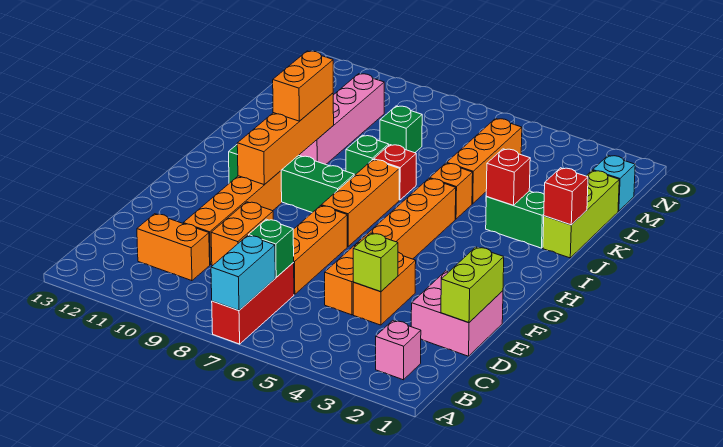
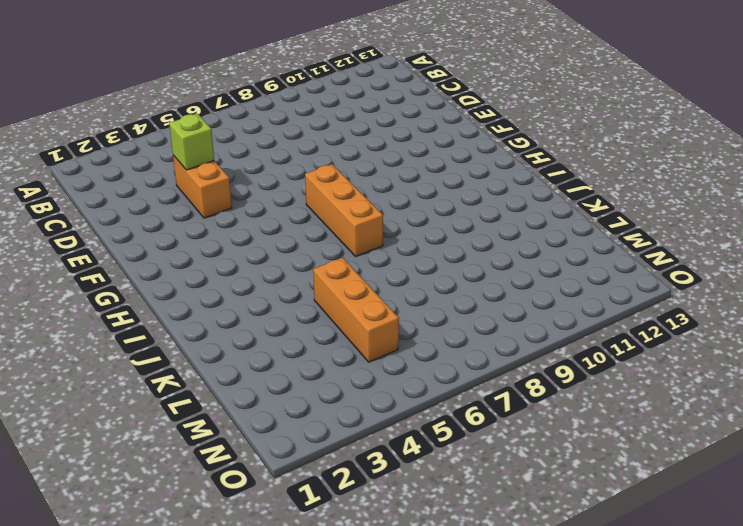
none -> red brick A7:C7 level 1
none -> pink brick B2 level 1
none -> orange brick C10:C11 level 1

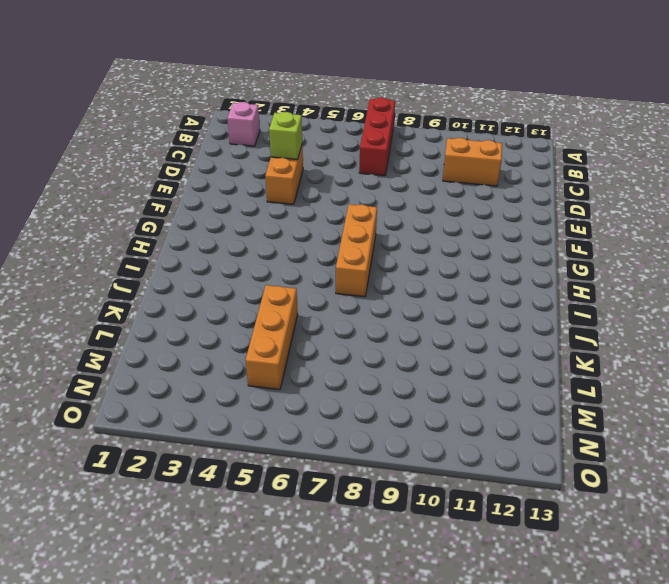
none -> pink brick D1:E2 level 1
none -> orange brick D5:I5 level 1
none -> orange brick D7:F7 level 1

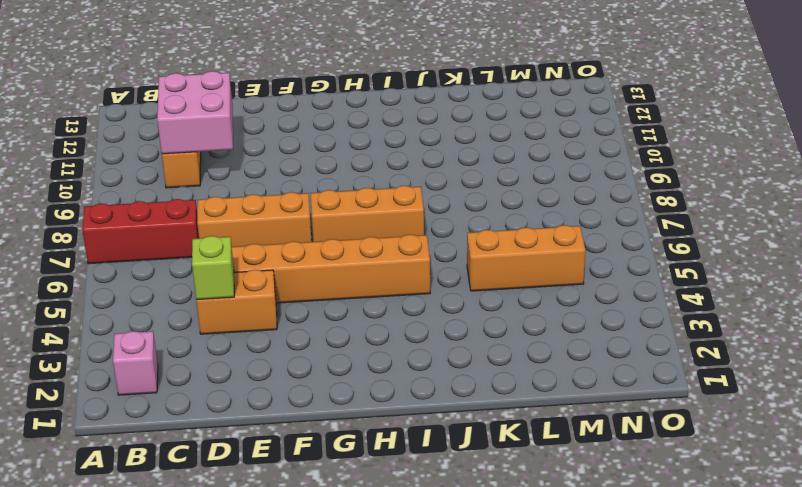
pink brick C10:D11 level 2 -> pink brick D1:E2 level 1
none -> orange brick D9:E9 level 1
none -> orange brick D10:G10 level 1
none -> green brick H8:H11 level 1

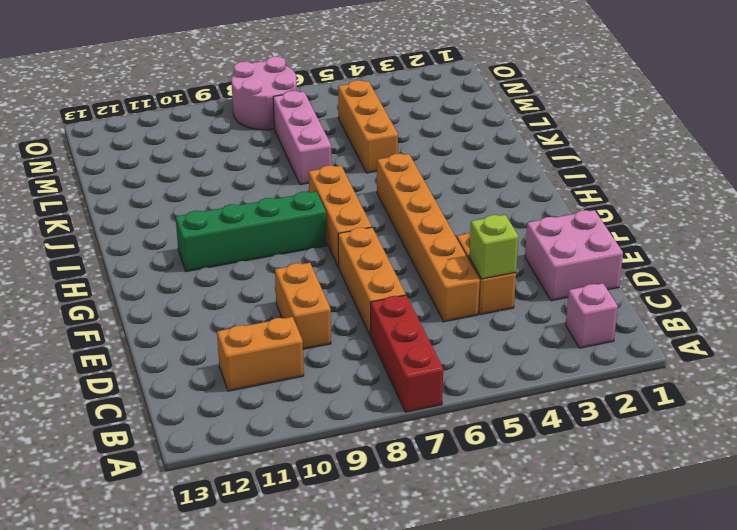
pink brick K7:M7 level 1 -> none
pink round brick N7:O8 level 1 -> none
none -> orange brick D10:G10 level 1
none -> lime brick J1:L1 level 1
none -> green brick J2:J3 level 1

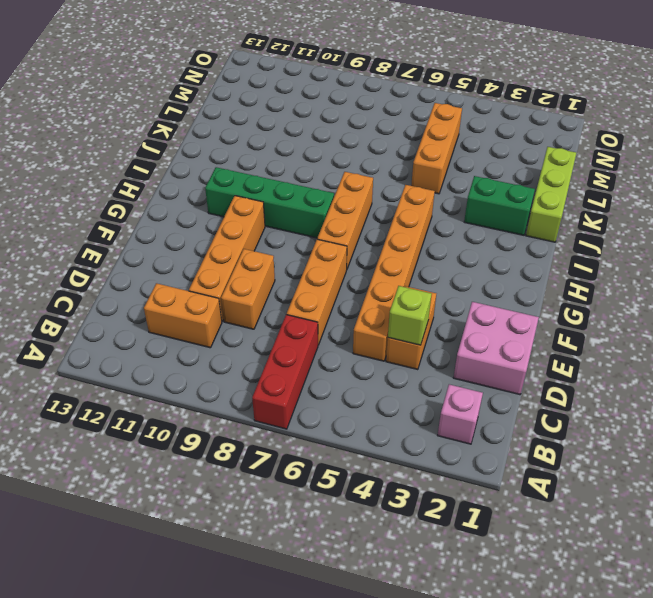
none -> orange brick J5 level 1
none -> red brick J7 level 1
none -> green brick J8 level 1

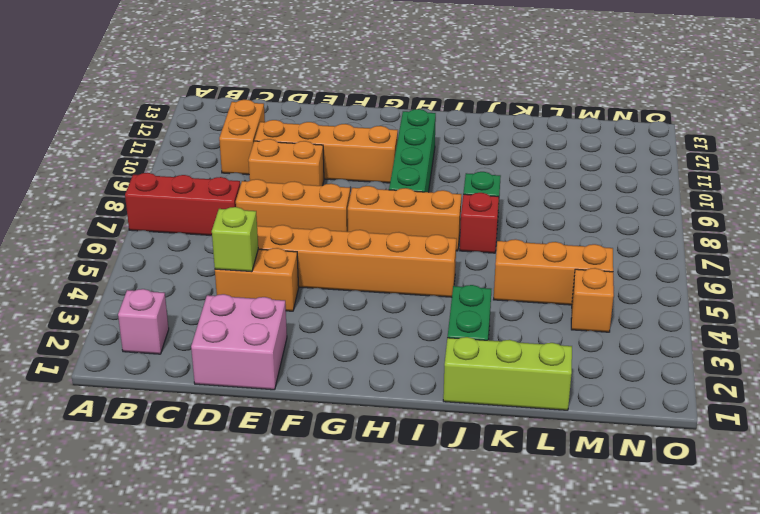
orange brick M4 level 1 -> orange brick J5 level 1
none -> pink brick J10:M10 level 1
none -> green brick L8 level 1
none -> cyan brick M1 level 1

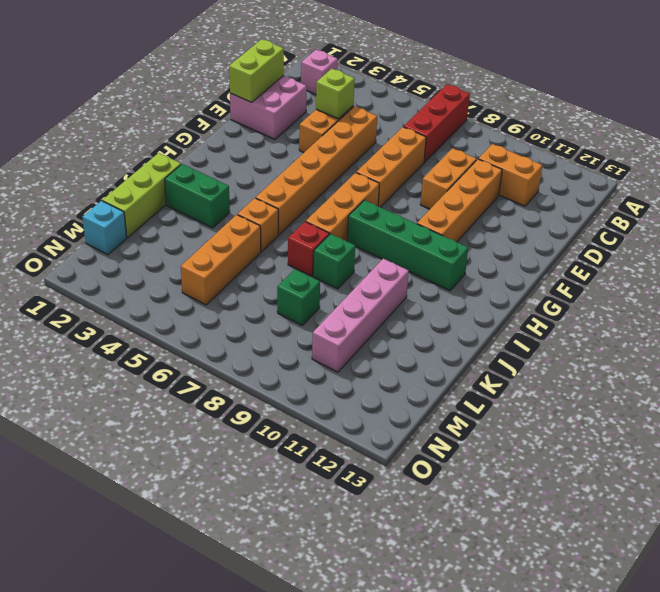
none -> cyan brick A7:B7 level 2
none -> green brick C7 level 2
none -> orange brick G10:J10 level 2

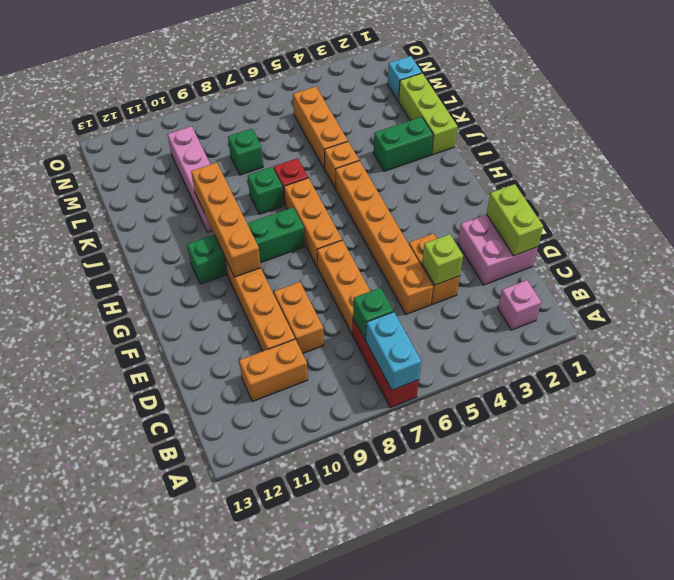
none -> red brick J1 level 2
none -> red brick J3 level 2
none -> orange brick I10:J10 level 3

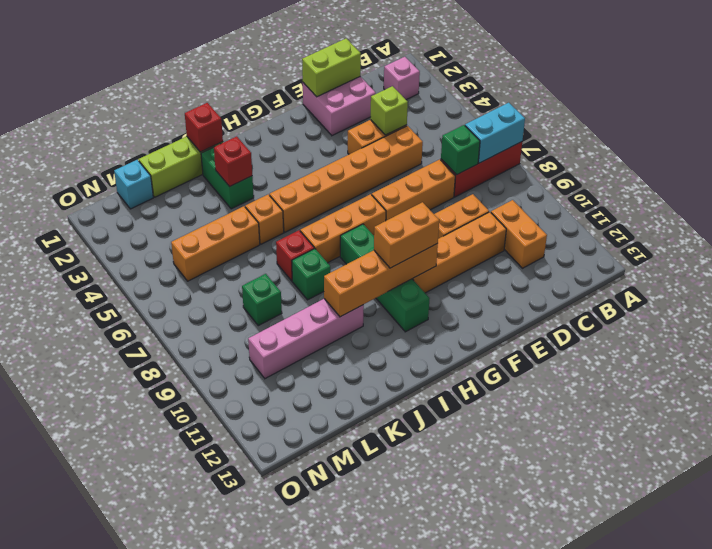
orange brick G10:H10 level 3 -> orange brick I10:J10 level 3

